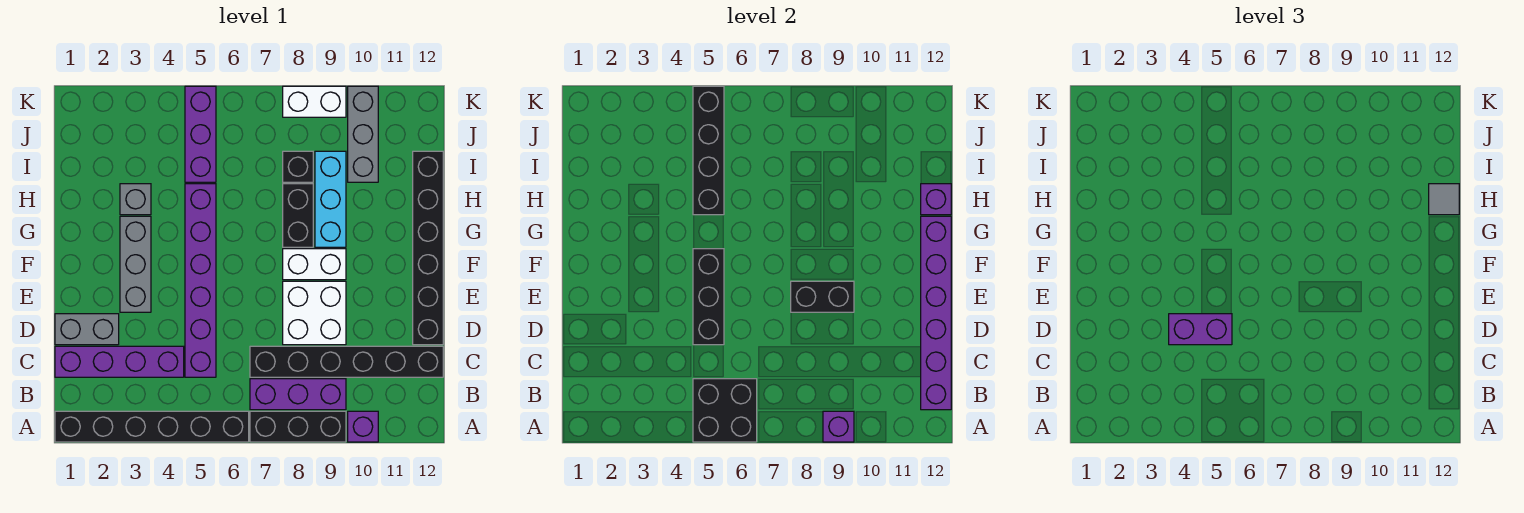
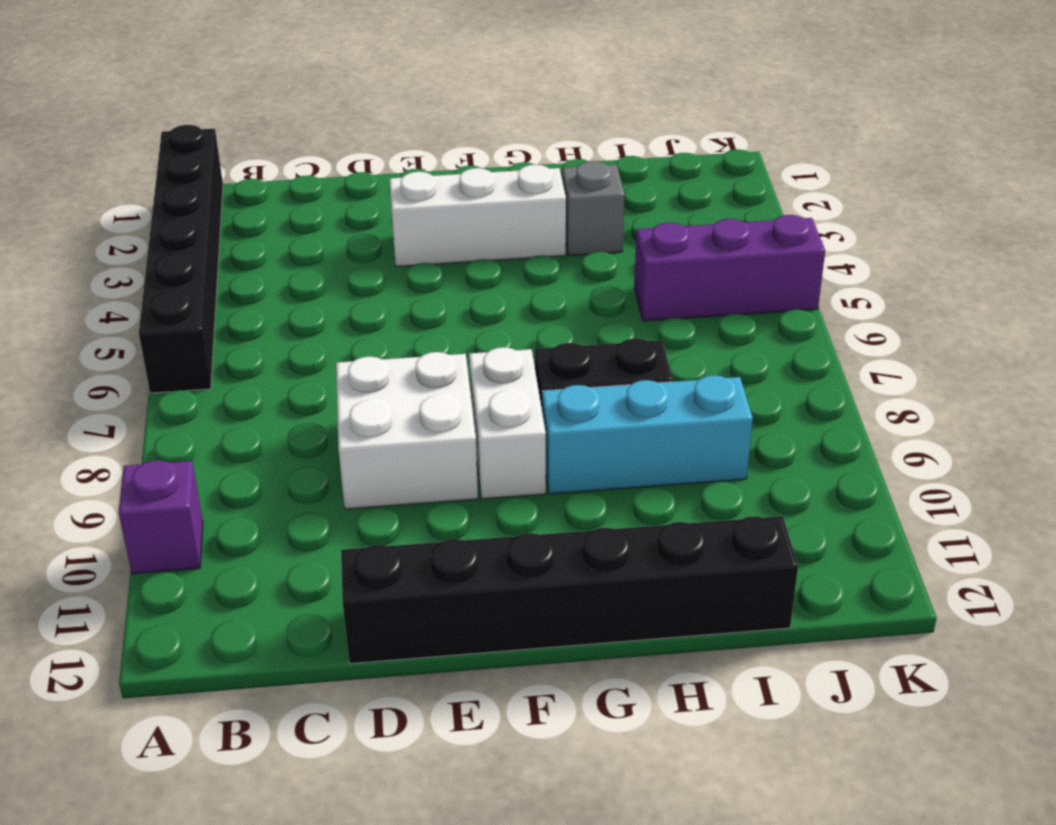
white brick E3:G3 level 1 -> grey brick E3:G3 level 1
none -> black brick A7:A9 level 1
none -> purple brick B7:B9 level 1
none -> purple brick C1:C4 level 1

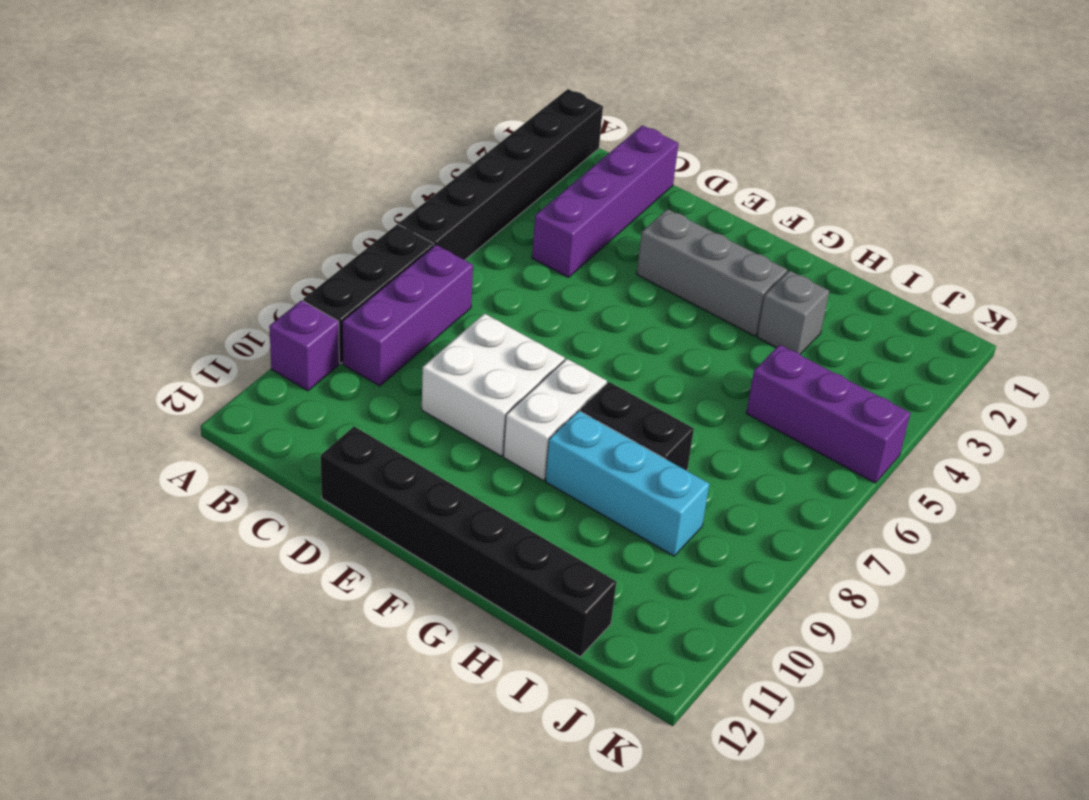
none -> purple brick C5:H5 level 1
none -> black brick C7:C12 level 1
none -> grey brick D1:D2 level 1

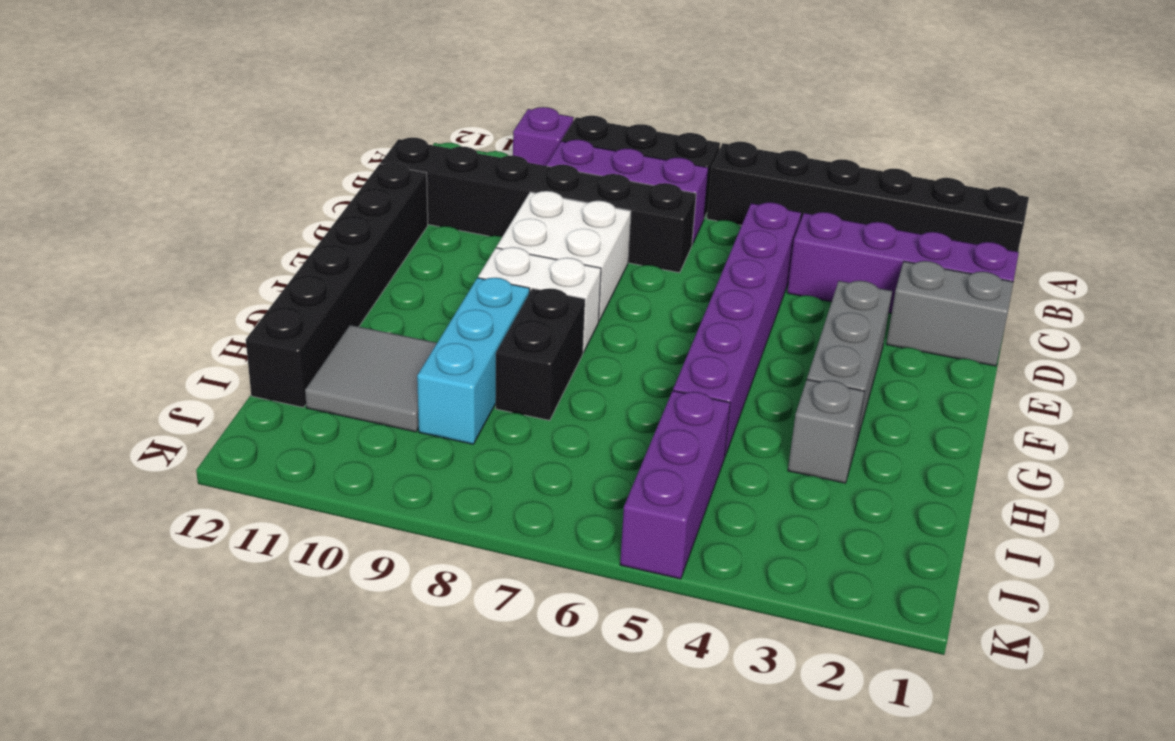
grey tile H10:I11 level 1 -> grey brick I10:K10 level 1
none -> black brick I8 level 1
none -> white brick K8:K9 level 1
none -> black brick A5:B6 level 2

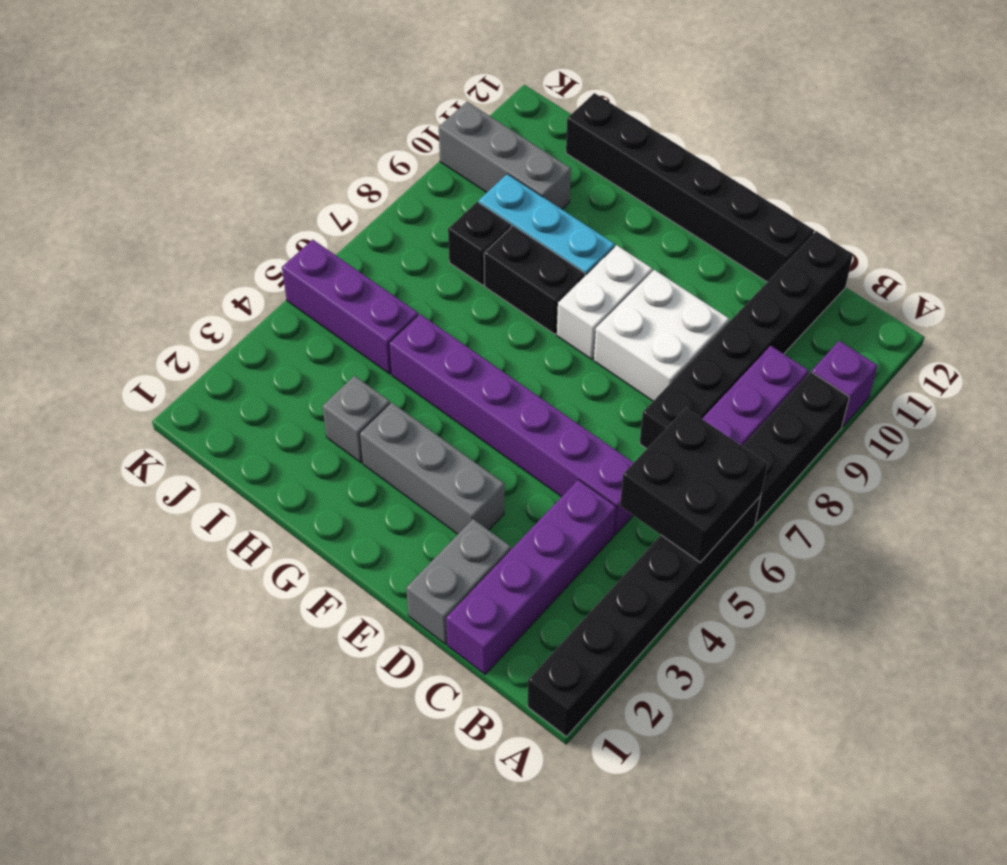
none -> white brick K8:K9 level 1
none -> purple brick A9 level 2
none -> purple brick B12:G12 level 2

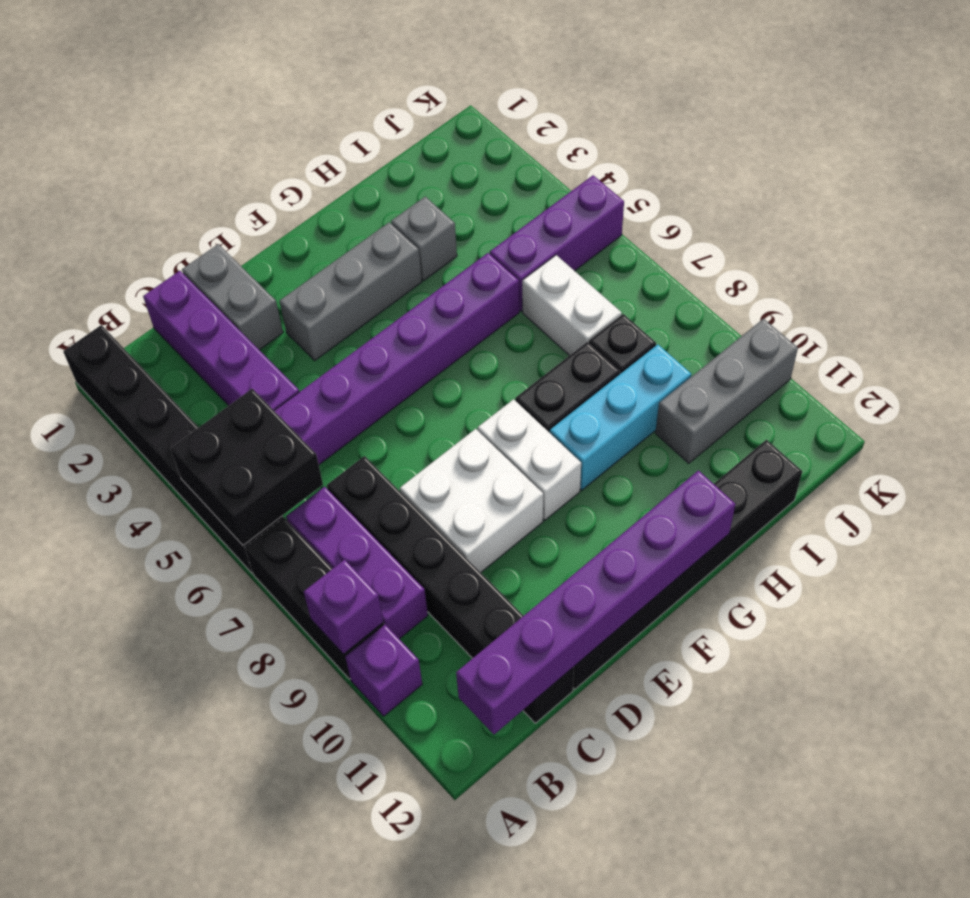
white brick I6:I7 level 1 -> white brick K8:K9 level 1
none -> black brick D5:F5 level 2
none -> black brick E8:E9 level 2
none -> black brick H5:K5 level 2

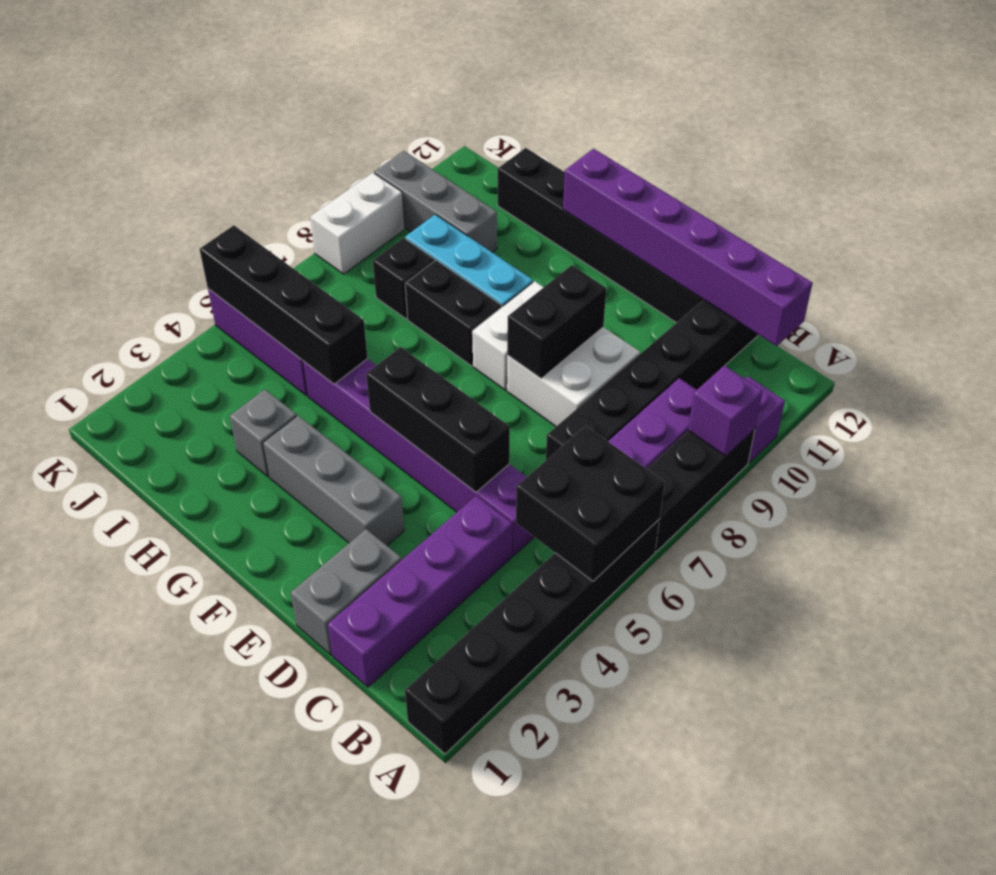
none -> purple brick H12 level 2
none -> purple brick D4:D5 level 3
none -> grey tile H12 level 3

